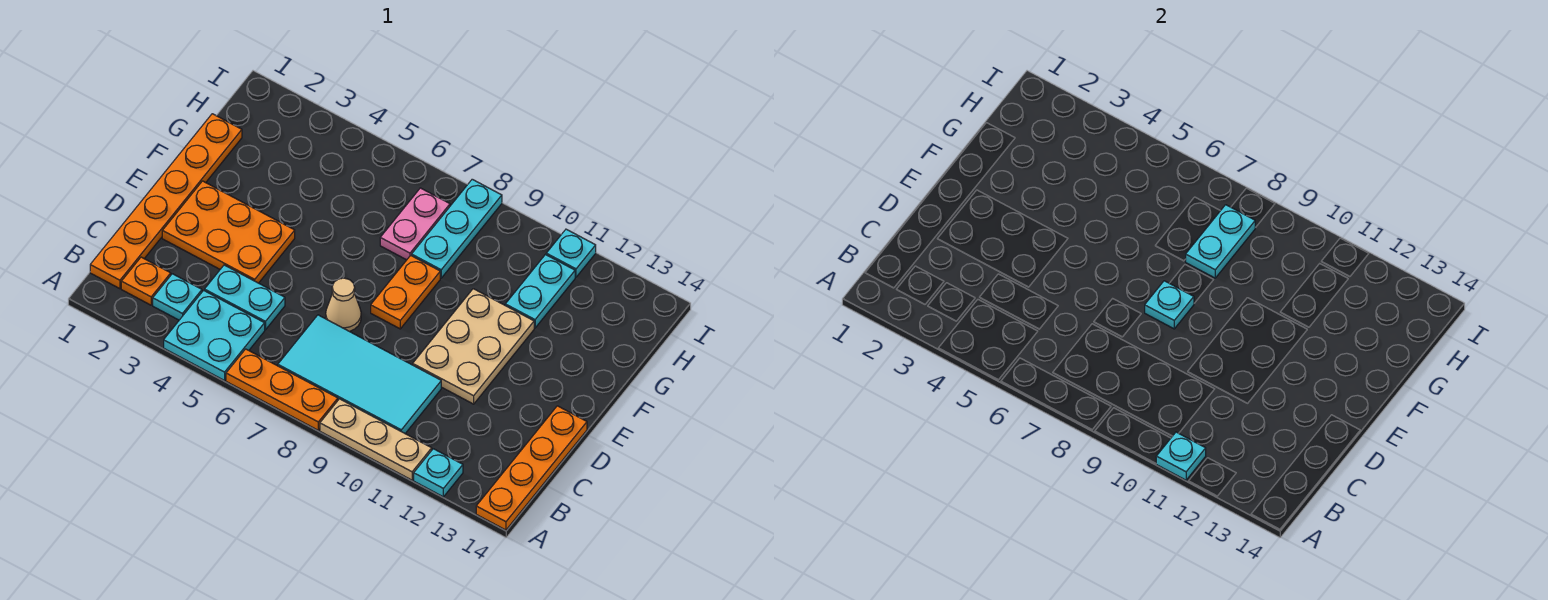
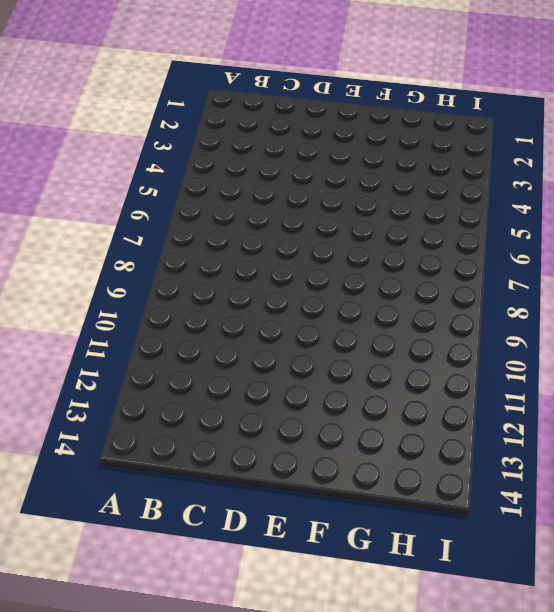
none -> cyan plate A4:B5 level 1
none -> orange plate A6:A8 level 1
none -> tan plate A9:A11 level 1

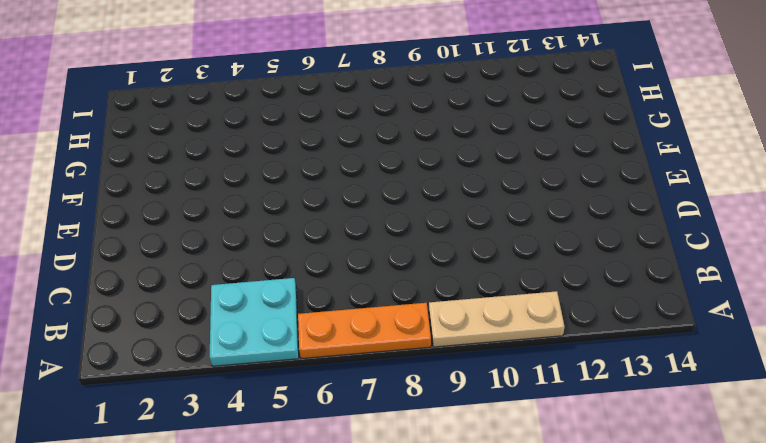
none -> cyan plate A12 level 1
none -> orange plate A14:D14 level 1
none -> orange plate B1:G1 level 1

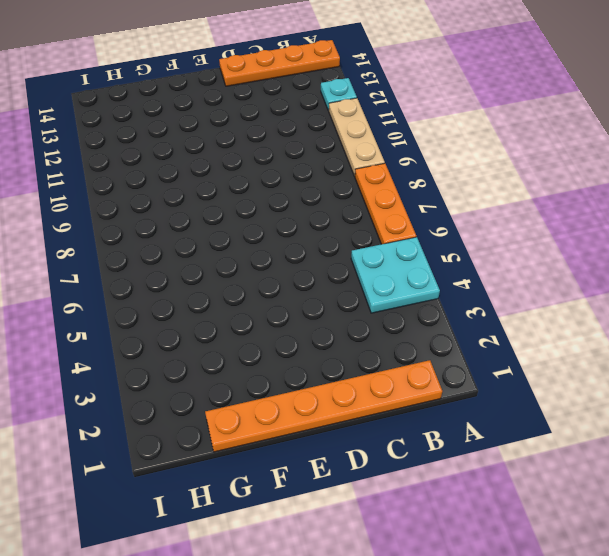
none -> orange plate B2 level 1
none -> cyan plate B3 level 1
none -> cyan tile B7:C10 level 1

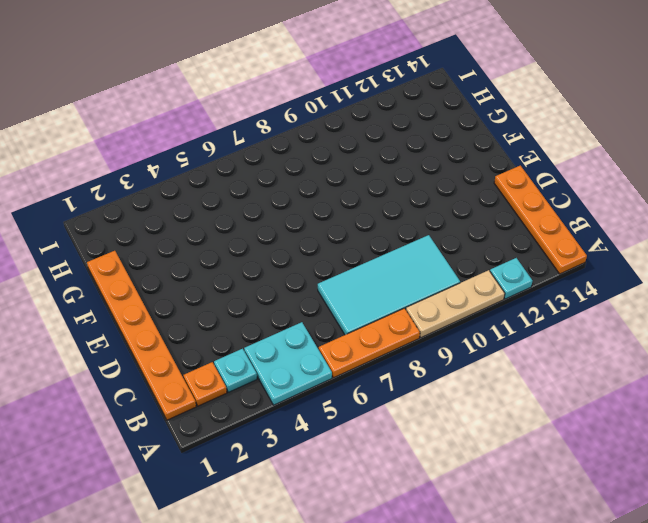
none -> cyan plate C4:C5 level 1
none -> orange plate D2:E4 level 1
none -> tan cone D7 level 1

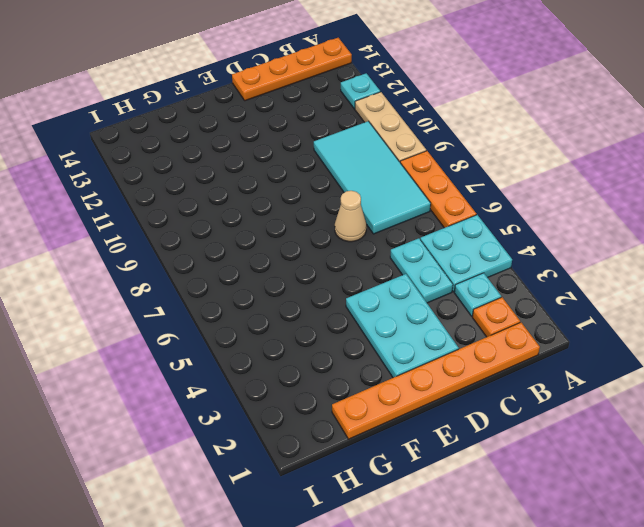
cyan plate D2:E4 level 1 -> orange plate D2:E4 level 1
none -> tan plate D10:F11 level 1
none -> orange plate E8:F8 level 1
none -> pink plate G7:H7 level 1

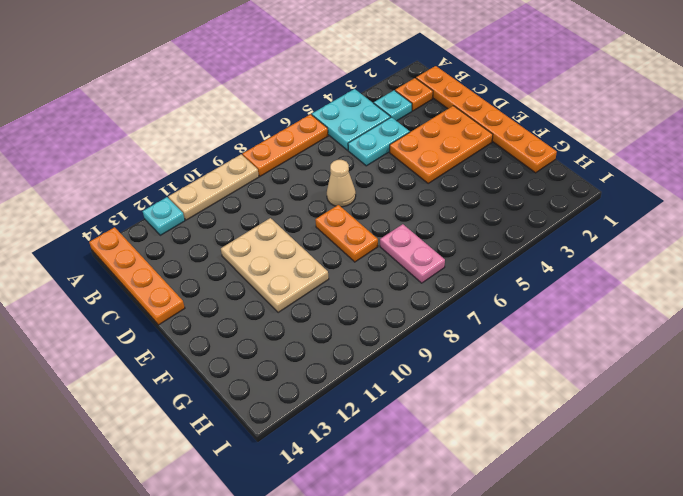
none -> cyan tile B7:C10 level 1
none -> cyan plate G8:I8 level 1
none -> cyan plate G11:H11 level 1

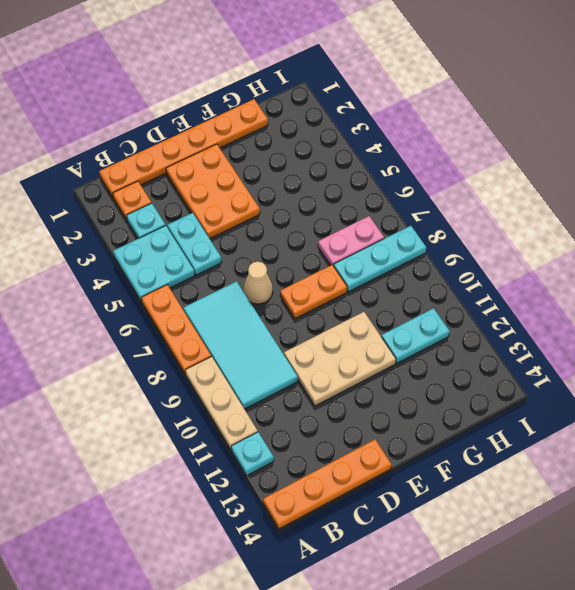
none -> cyan plate I11 level 1
none -> cyan plate A11 level 2
none -> cyan plate E8 level 2

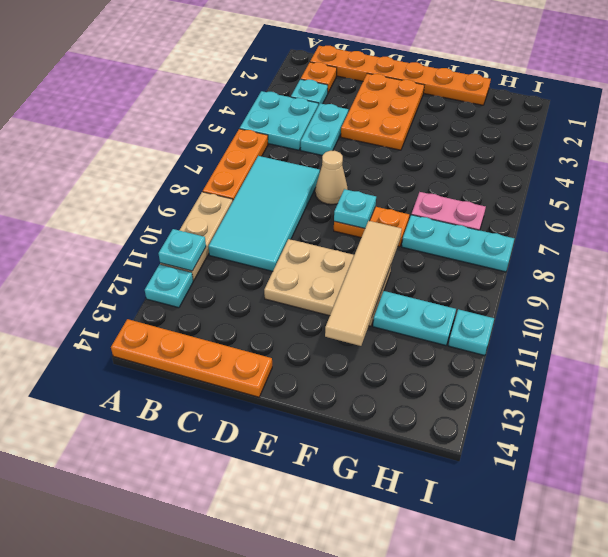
tan tile F9:F12 level 2 -> none
none -> cyan plate G8:H8 level 2

